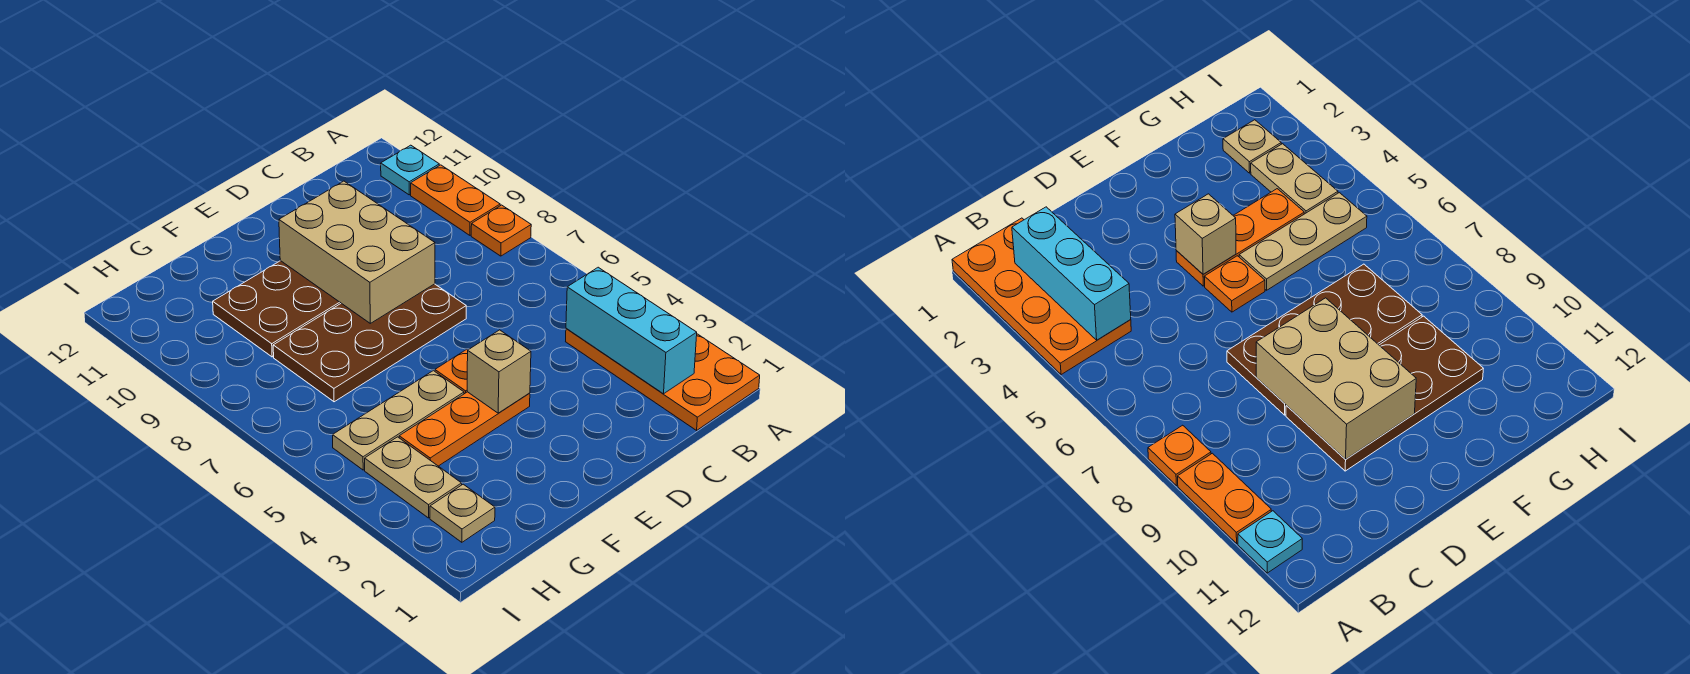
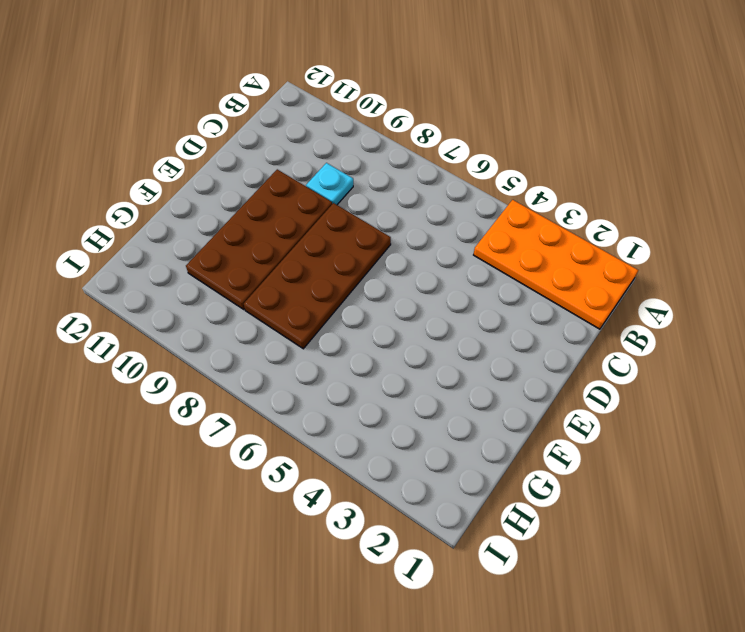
cyan plate C9 level 1 -> cyan plate A11 level 1
none -> orange plate A8 level 1
none -> orange plate A9:A10 level 1
none -> orange plate E4:G4 level 1

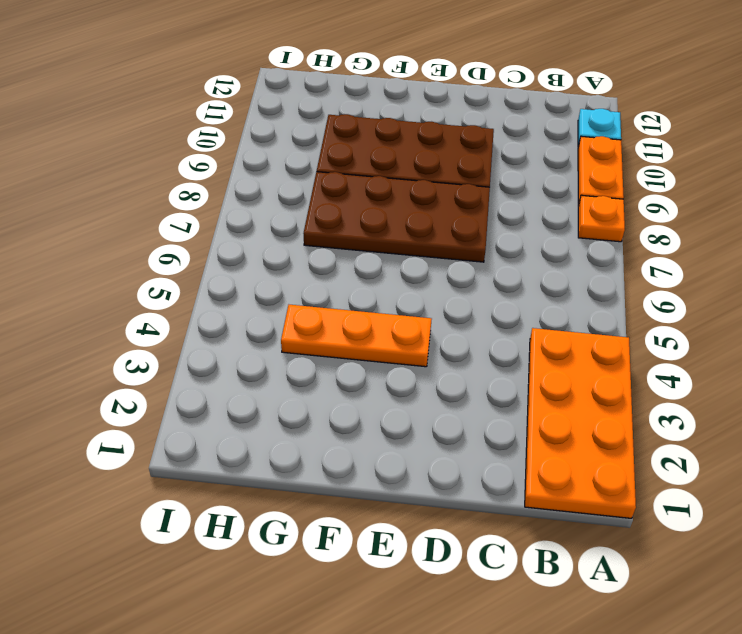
none -> orange plate E5 level 1
none -> tan plate F5:H5 level 1
none -> tan plate H2 level 1

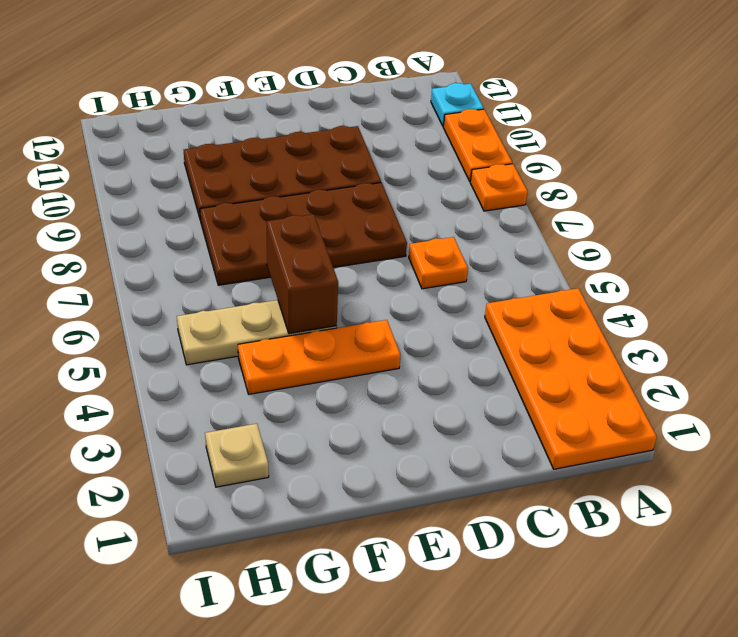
orange plate C6 level 1 -> orange plate E5 level 1
brown brick F5:F6 level 2 -> none
none -> tan plate H3:H4 level 1
none -> cyan brick B2:B4 level 2
none -> tan brick D8:E10 level 2

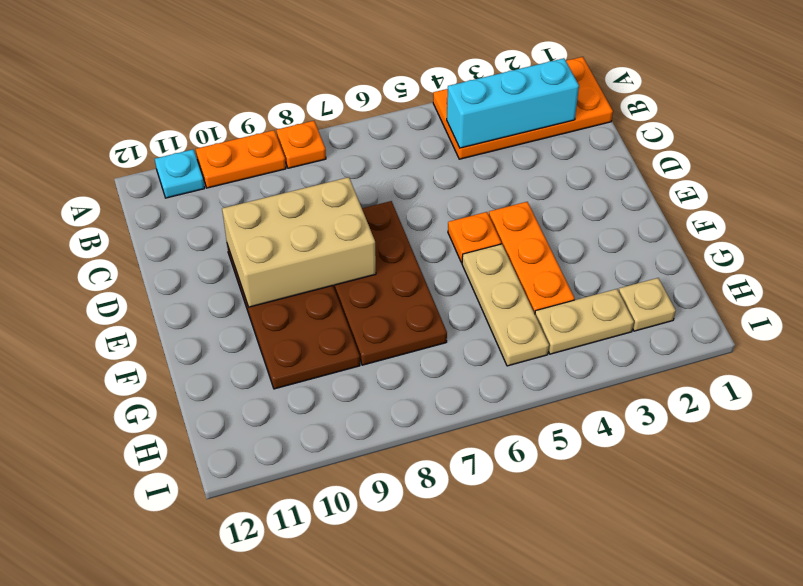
none -> tan brick E4 level 2

